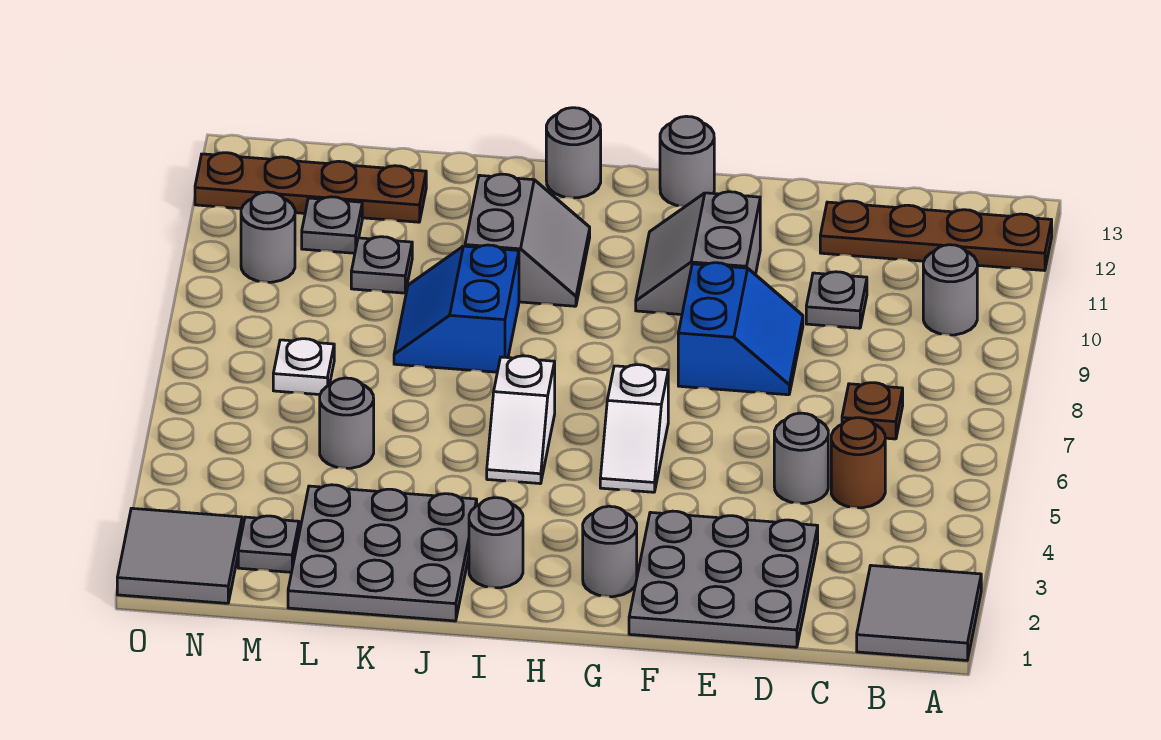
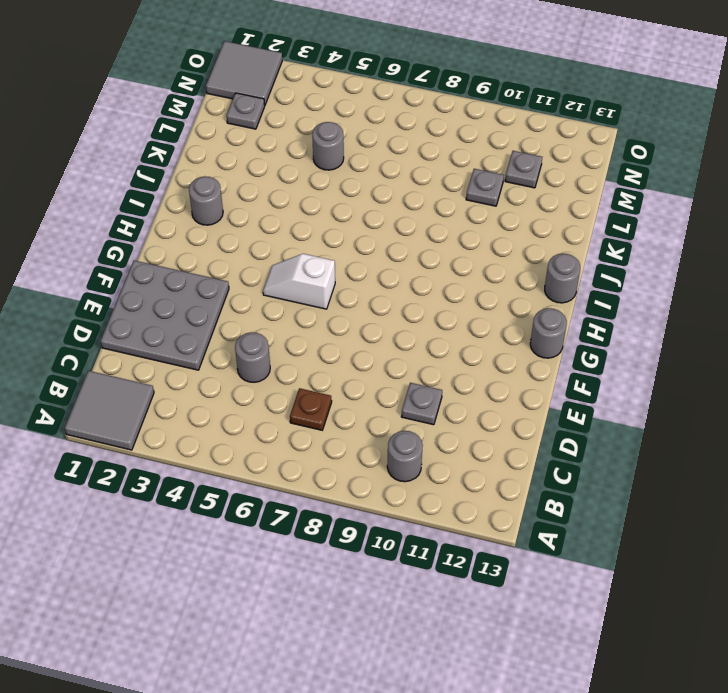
none -> brown plate A12:D12 level 1
none -> brown round brick C5 level 1
none -> blue slope E8:F9 level 1 top F

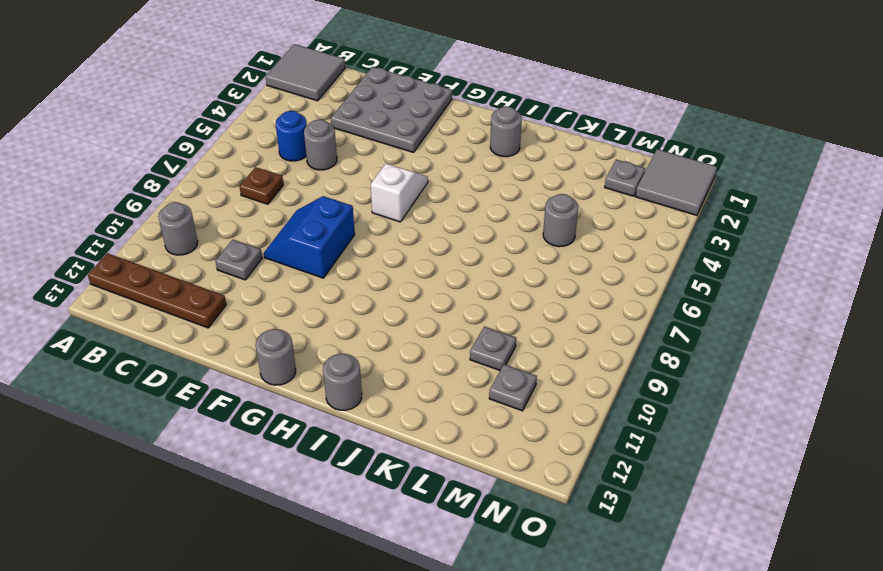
blue round brick C5 level 1 -> brown round brick C5 level 1
none -> grey slope F10:G11 level 1 top F
none -> grey round brick G2 level 1
none -> white slope I5:I6 level 1 top 6

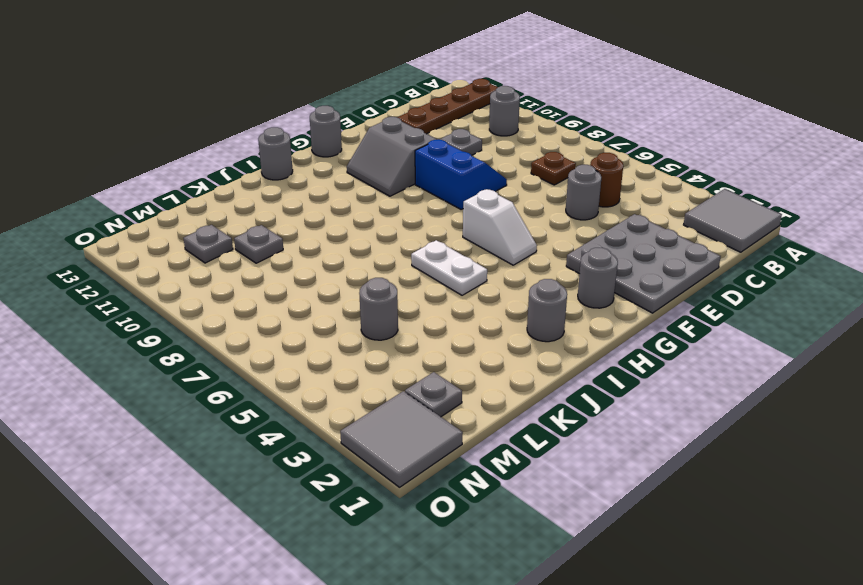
white plate I5:I6 level 1 -> white slope I5:I6 level 1 top 6
none -> grey slope I10:J11 level 1 top J
none -> grey plate J1:L3 level 1
none -> blue slope J8:K9 level 1 top J

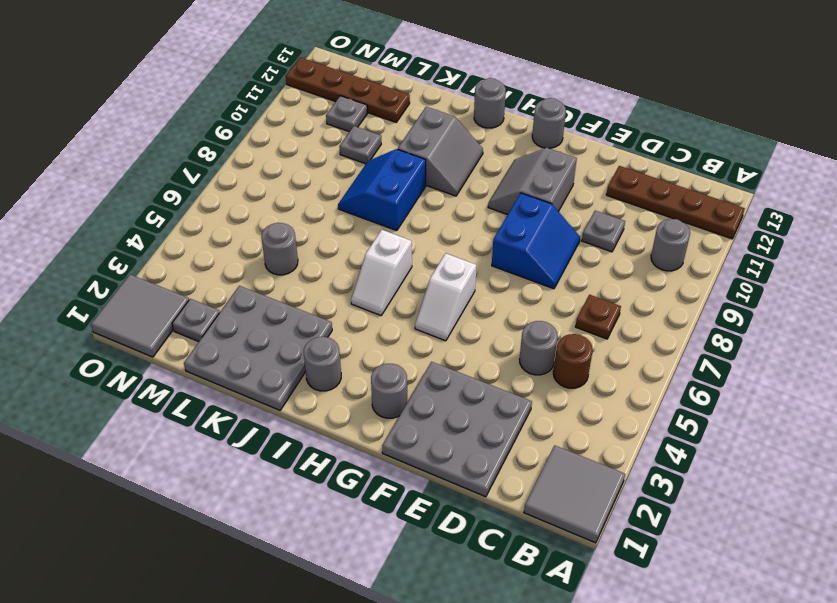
none -> white plate M7 level 1
none -> grey round brick N10 level 1

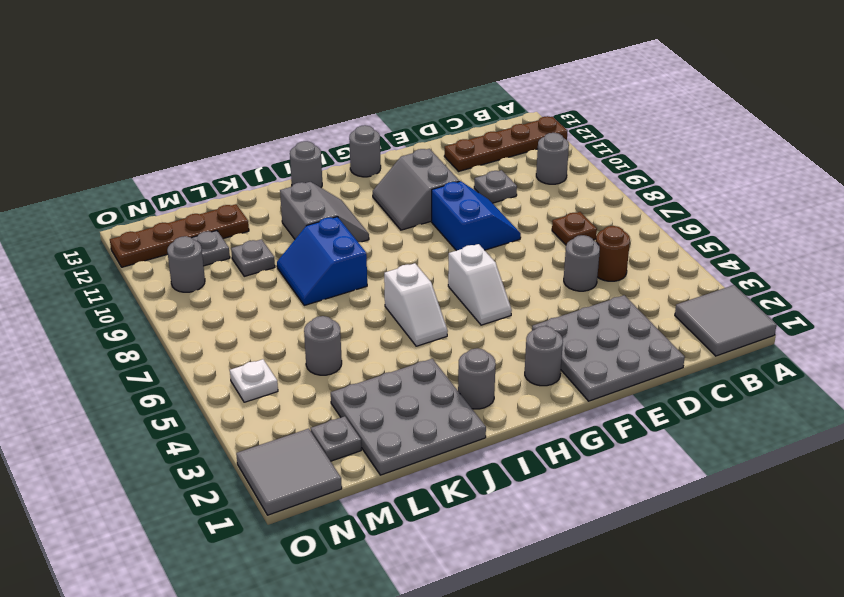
white plate N5 level 1 -> white plate M7 level 1

